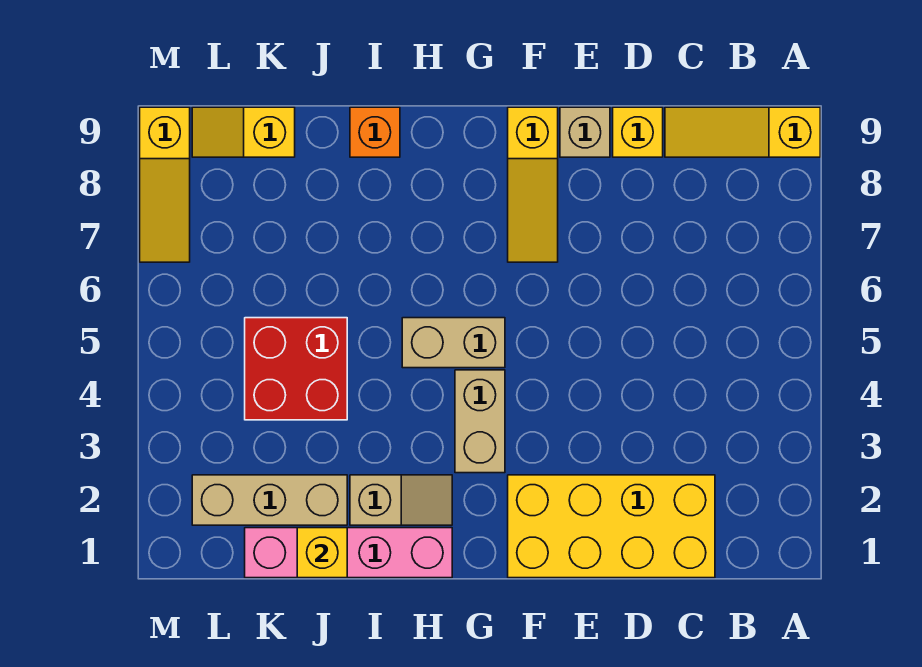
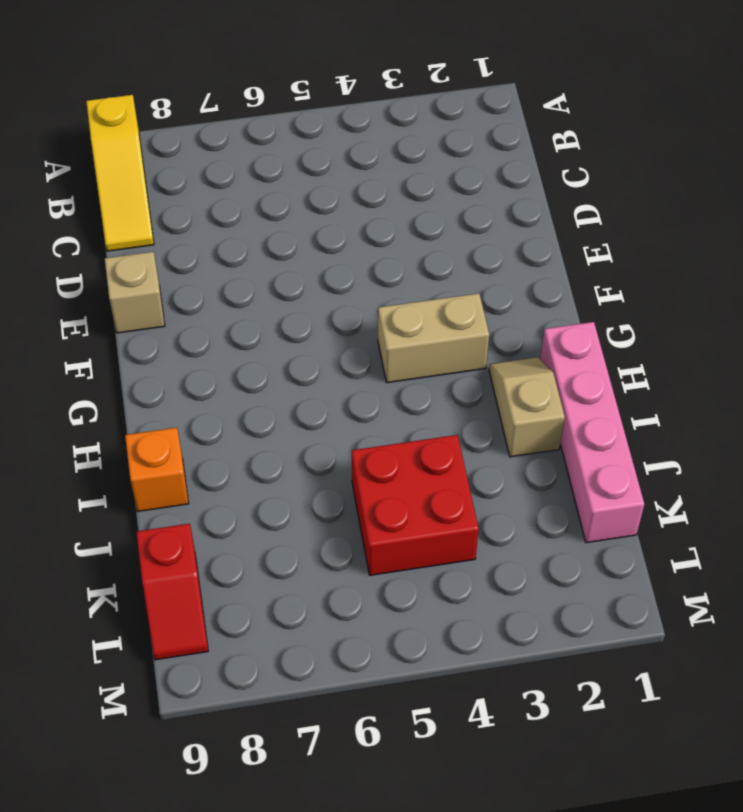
red slope K9:L9 level 1 top K -> yellow slope K9:L9 level 1 top K
none -> yellow brick C1:F2 level 1
none -> yellow brick D9 level 1
none -> yellow slope F7:F9 level 1 top 9

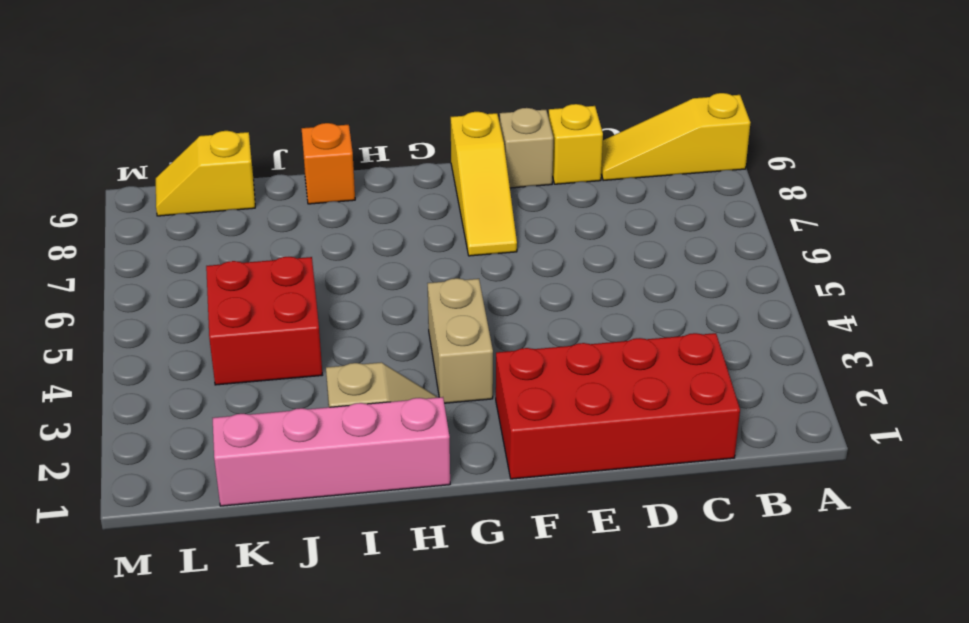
red brick C1:F2 level 1 -> yellow brick C1:F2 level 1
none -> tan brick G5:H5 level 1
none -> tan brick J2:L2 level 1
none -> yellow slope M7:M9 level 1 top 9

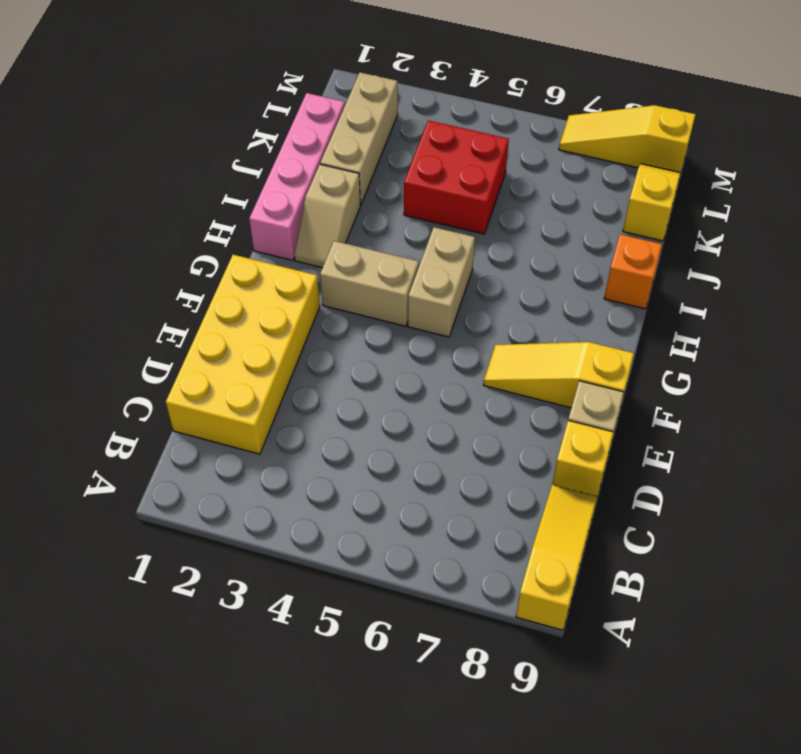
none -> yellow brick J1 level 2

